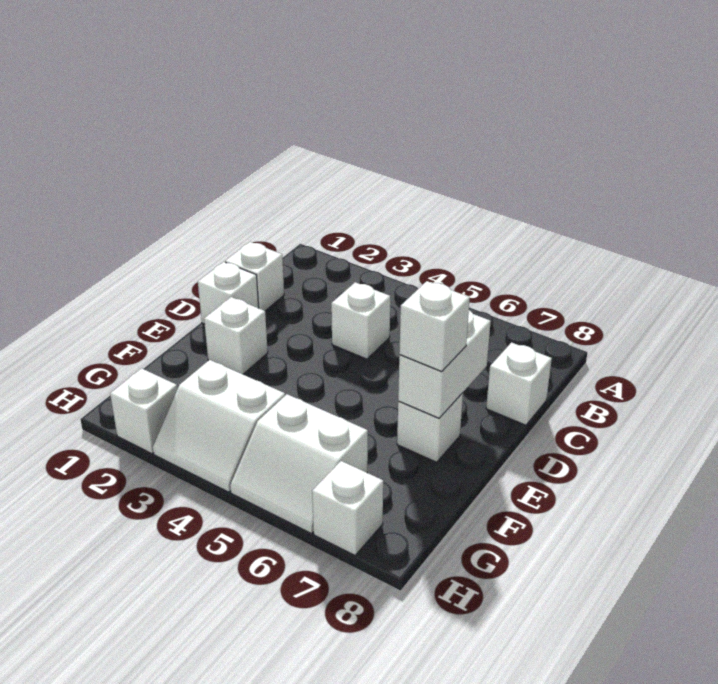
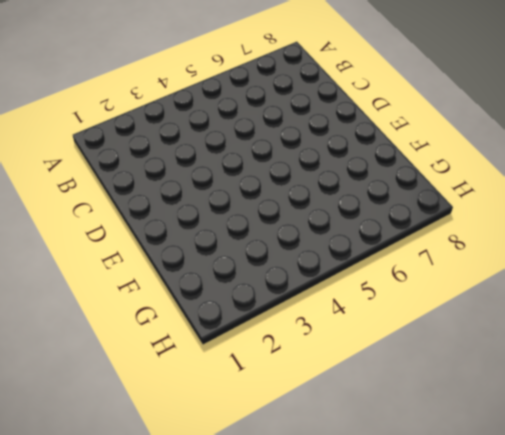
none -> white brick C1 level 1
none -> white brick C4 level 1
none -> white brick C8 level 1

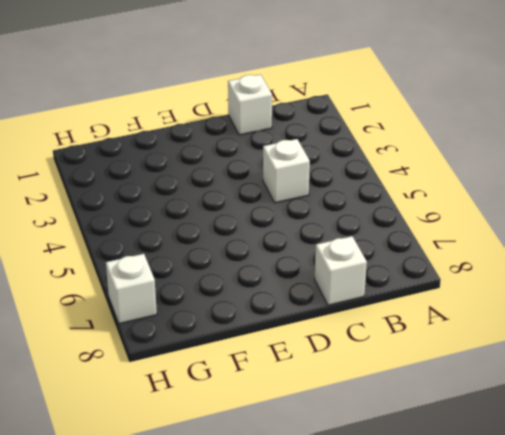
none -> white brick D1 level 1
none -> white brick E2 level 1
none -> white brick E7 level 1

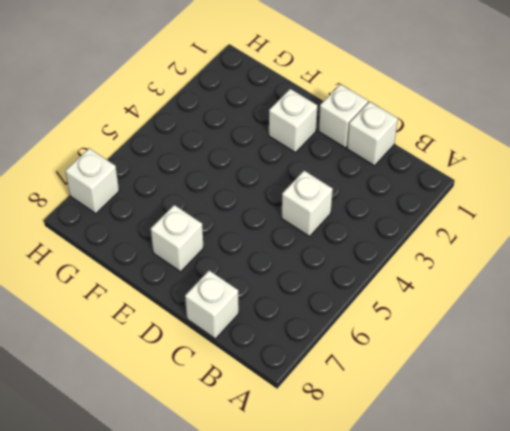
none -> white slope G3:H4 level 1 top G
none -> white slope G5:H6 level 1 top G
none -> white brick H2 level 1

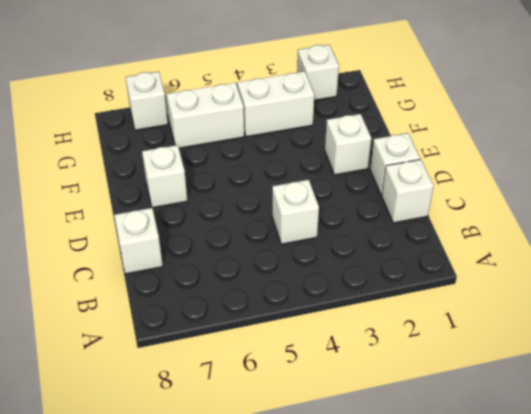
none -> white brick D7:E7 level 2
none -> white brick E7 level 3

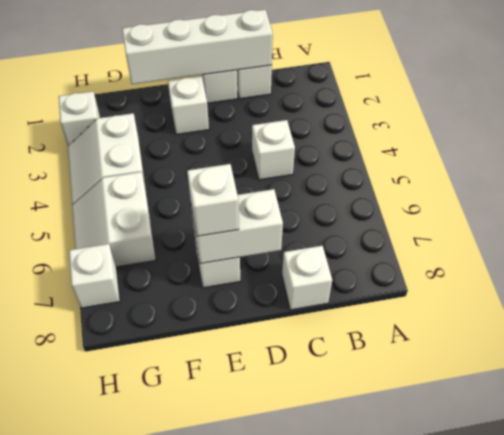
white brick C1:F1 level 2 -> none

